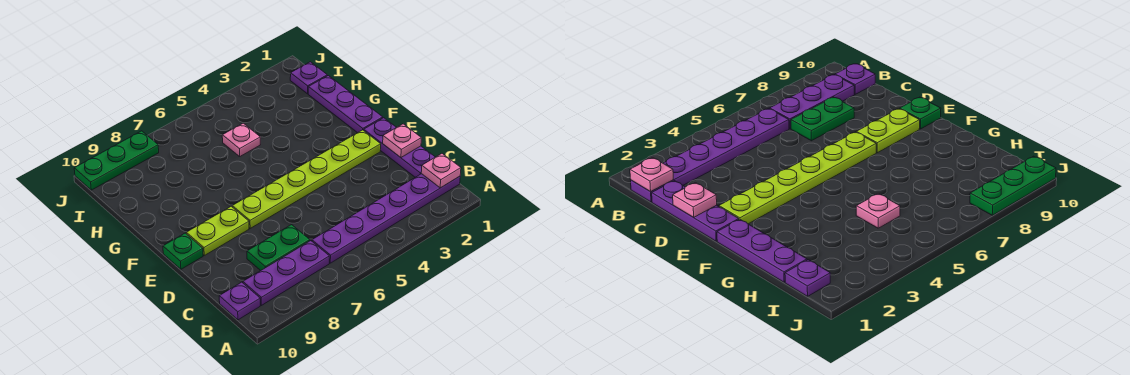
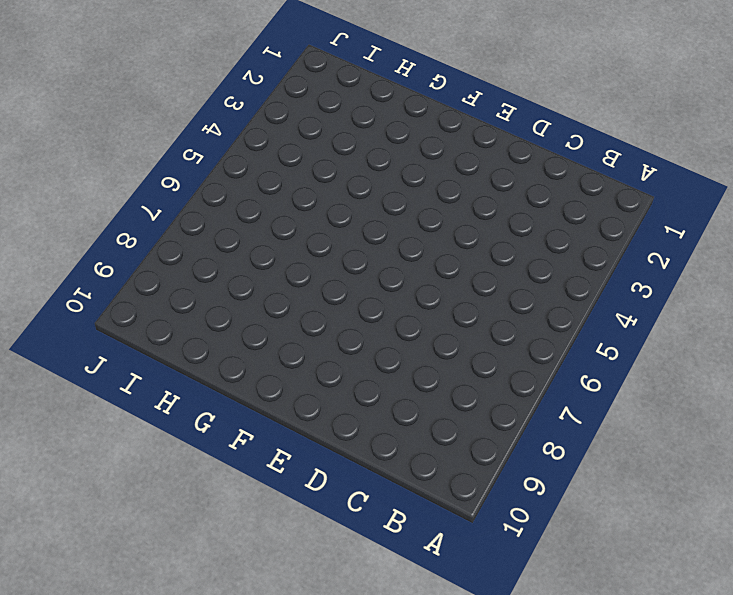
none -> purple plate B1:B6 level 1
none -> purple plate B7:B9 level 1
none -> purple plate B10 level 1

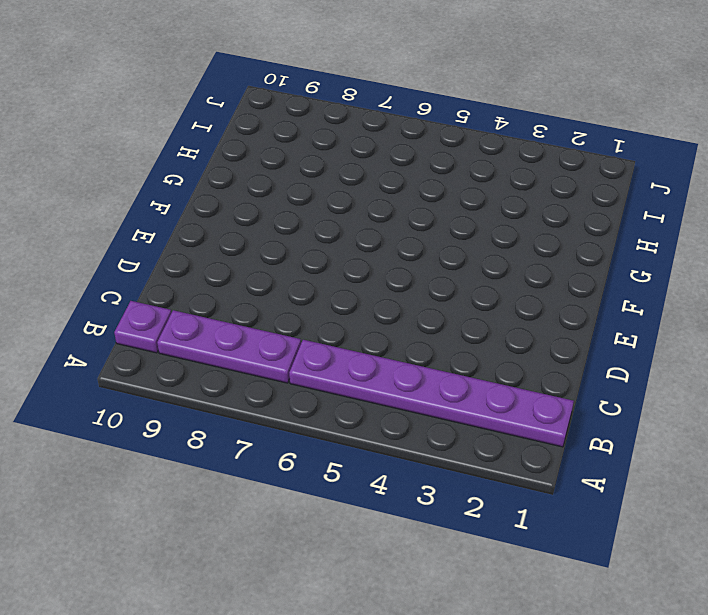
none -> purple plate C1:E1 level 1
none -> green plate C7:C8 level 1
none -> lime plate E2:E7 level 1

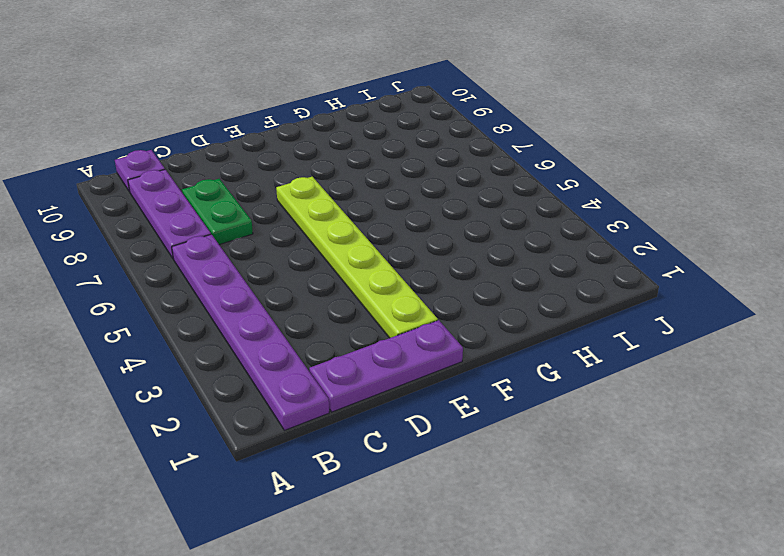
none -> lime plate E8:E9 level 1
none -> green plate E10 level 1
none -> purple plate F1:H1 level 1

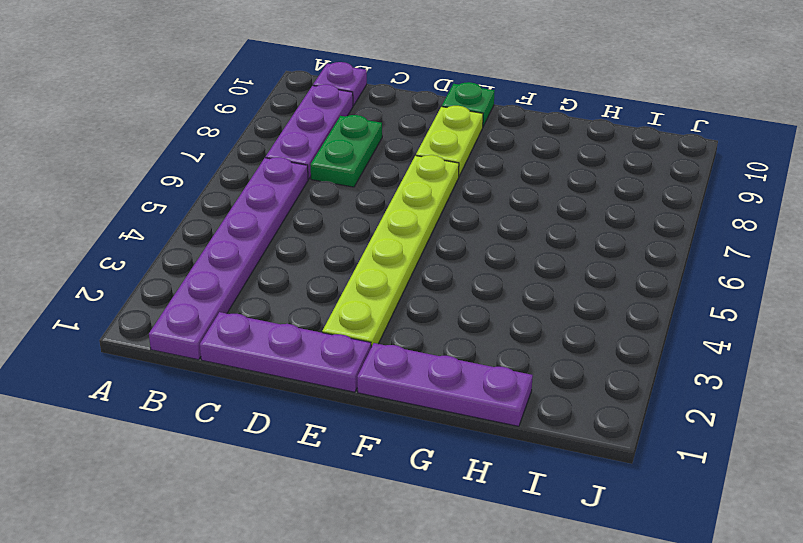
none -> pink plate H5 level 1
none -> purple plate I1 level 1
none -> green plate J8:J10 level 1

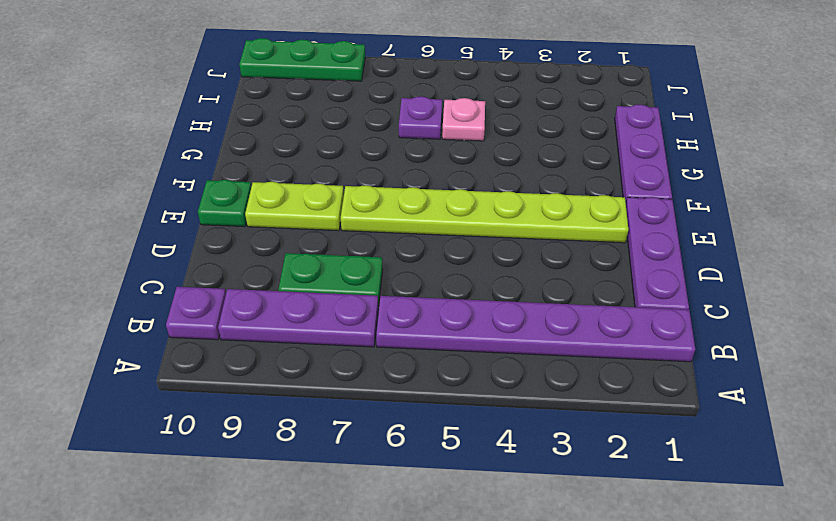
purple plate H6 level 1 -> purple plate I1 level 1
none -> pink plate B1 level 2
none -> pink plate D1 level 2

